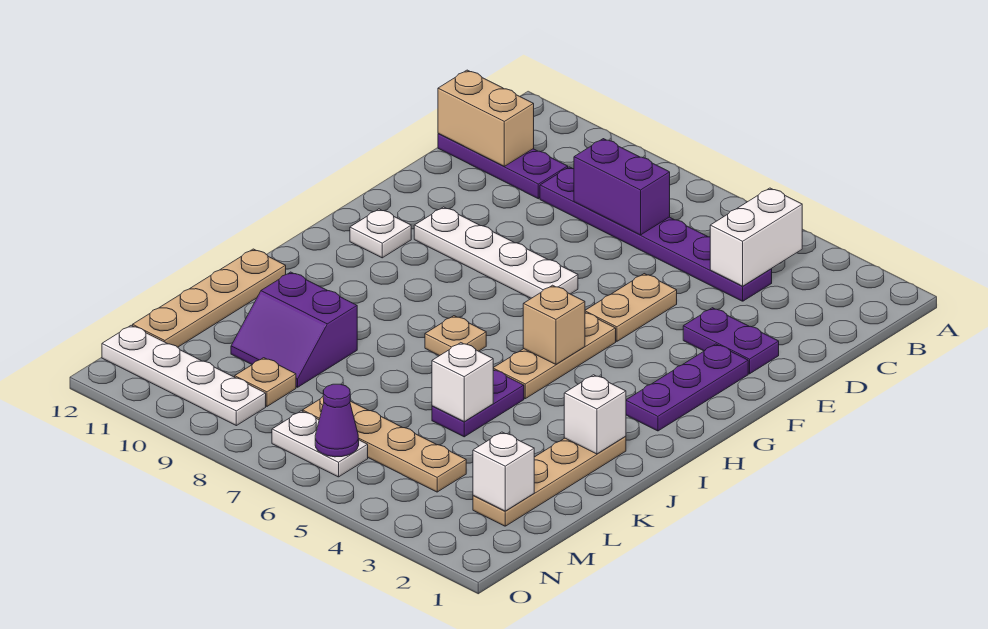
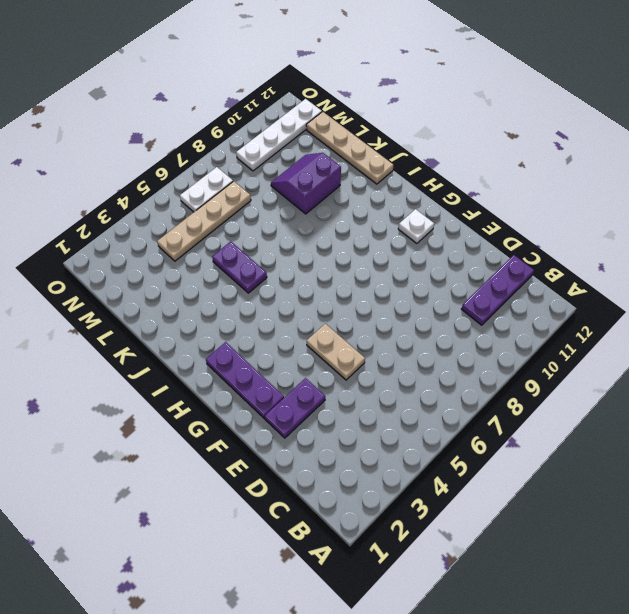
none -> purple plate C4:C9 level 1
none -> white plate F7:F10 level 1
none -> tan plate G5:I5 level 1

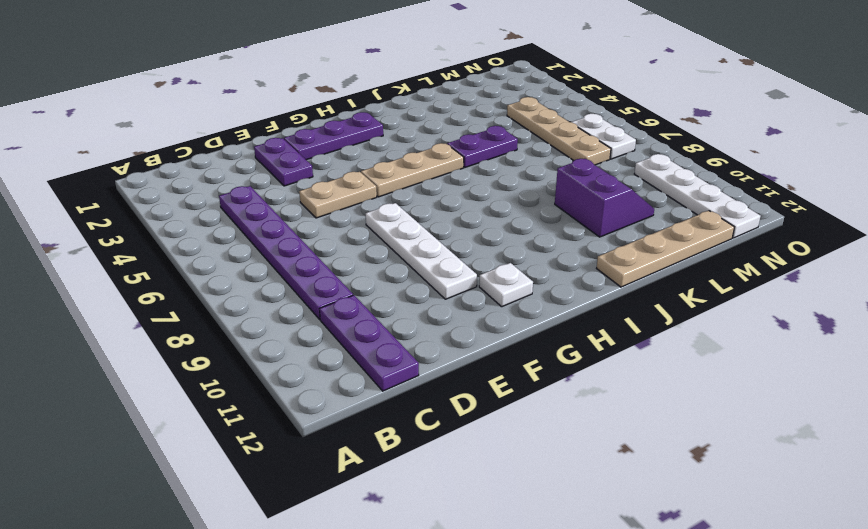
none -> tan plate I7 level 1
none -> tan plate J2:M2 level 1
none -> tan plate M9 level 1

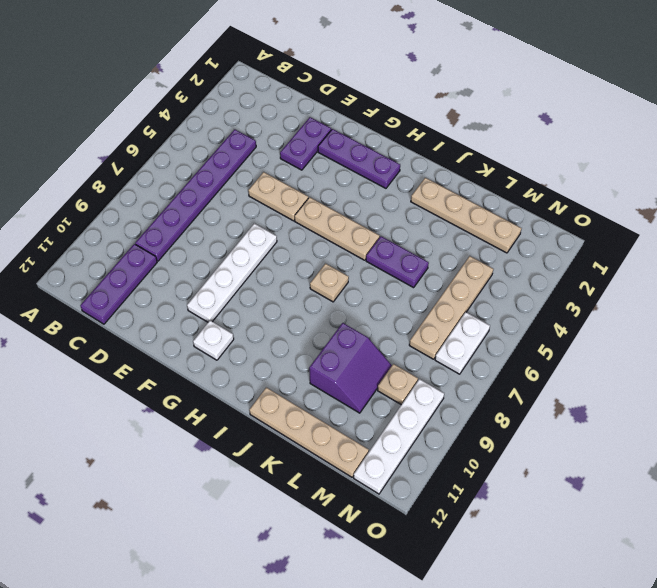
none -> white brick B4:C4 level 2
none -> purple brick C7:C8 level 2
none -> tan brick C11:C12 level 2

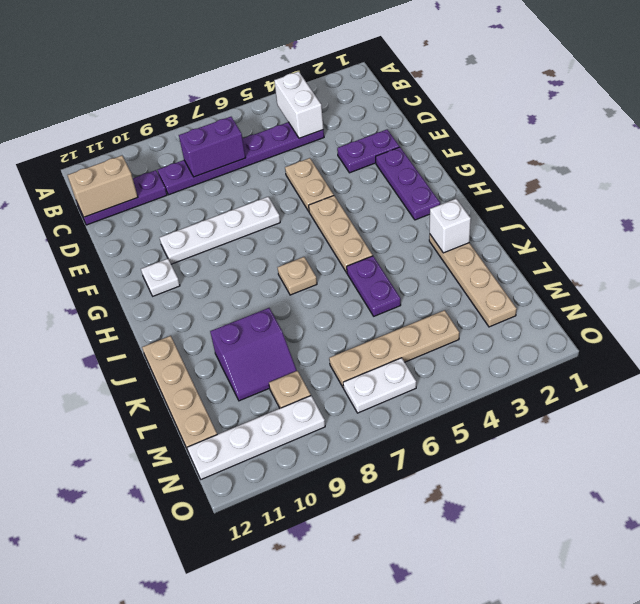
none -> tan brick H5 level 2
none -> white brick K5 level 2
none -> white brick M2 level 2

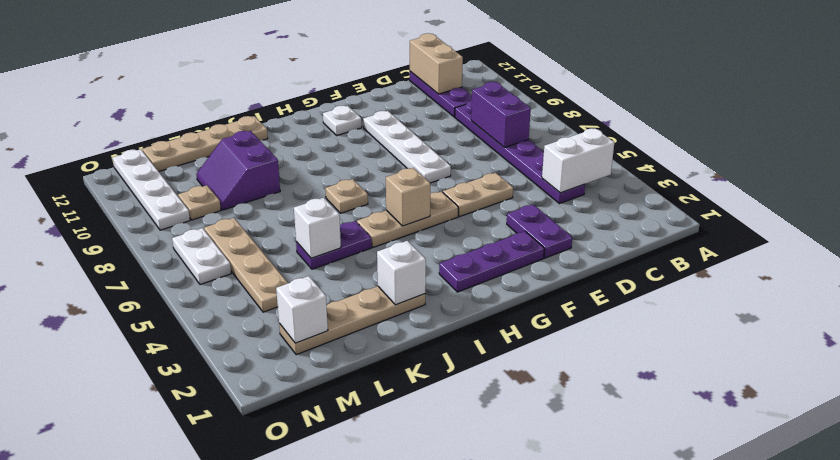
none -> purple cone N6 level 2

